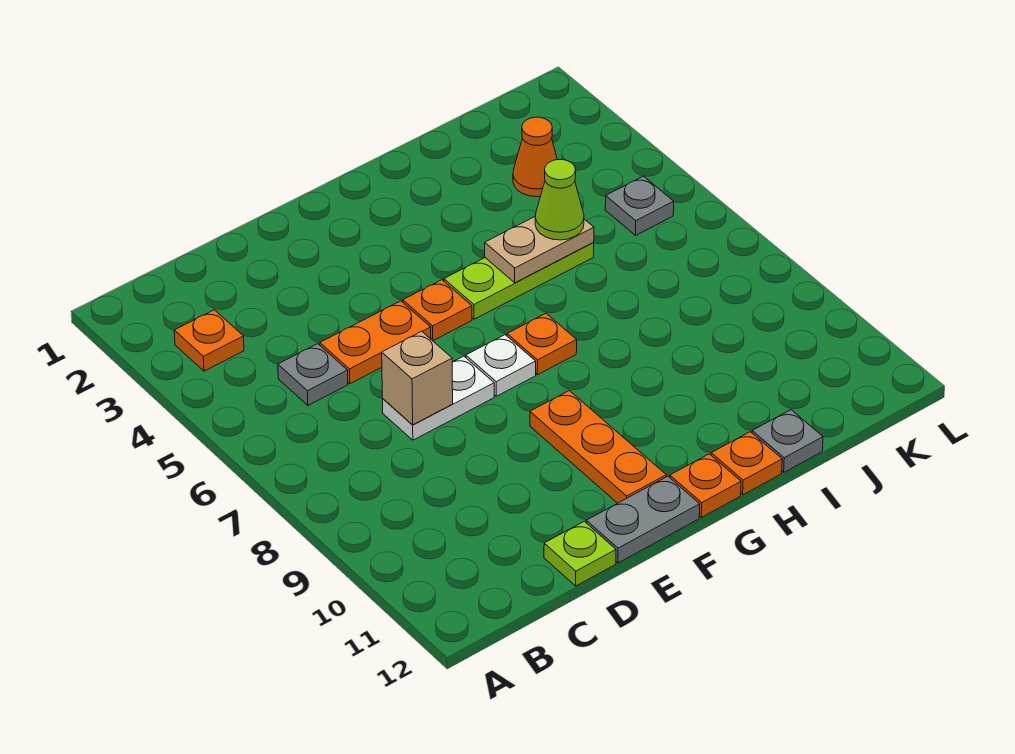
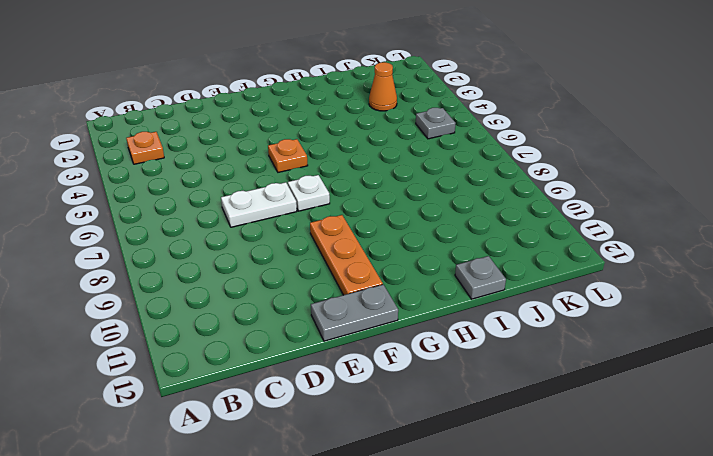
none -> grey plate C5 level 1
none -> orange plate D5:E5 level 1
none -> lime plate D12 level 1

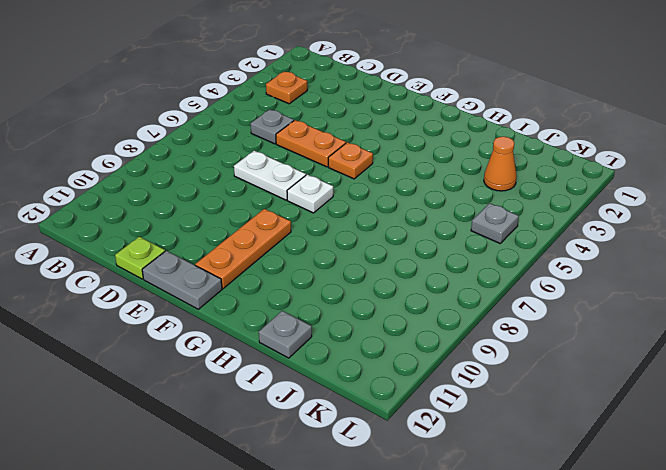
none -> lime plate G5:I5 level 1
none -> orange plate G7 level 1
none -> orange plate G12 level 1

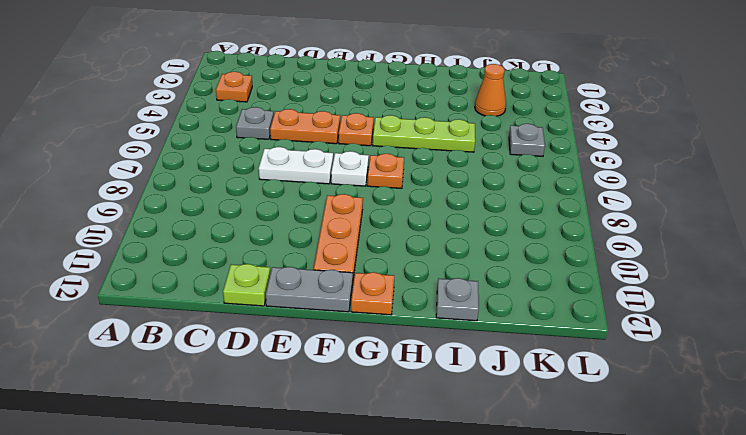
none -> orange plate H12 level 1
none -> tan brick D7 level 2
none -> tan plate H5:I5 level 2

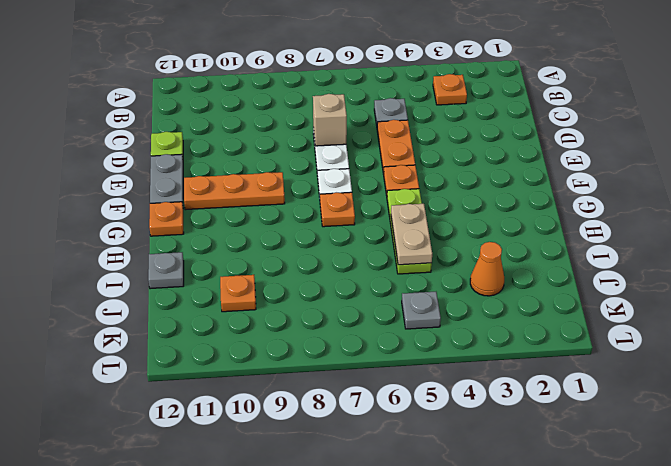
orange plate J10 level 1 -> orange plate H12 level 1
none -> lime cone I5 level 3

